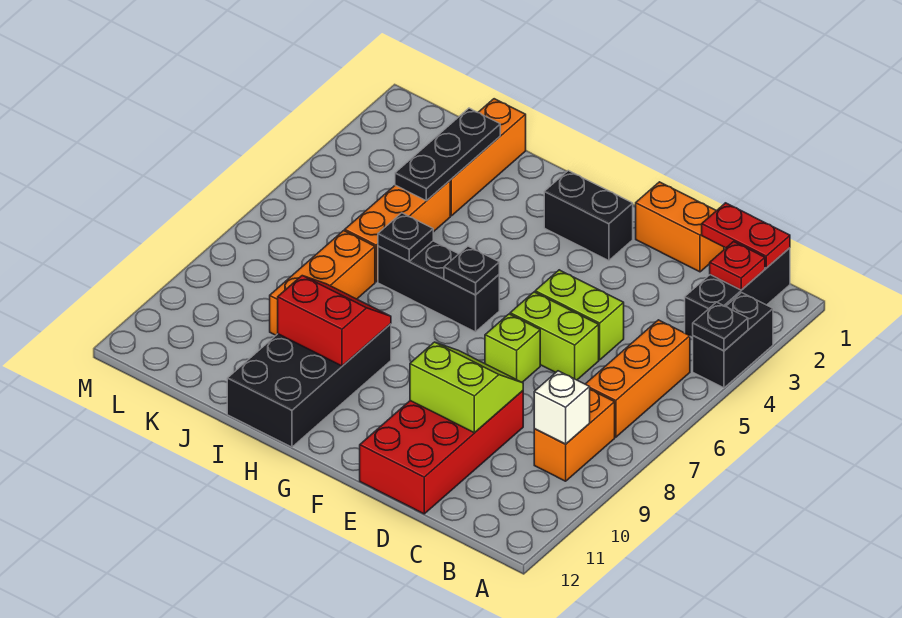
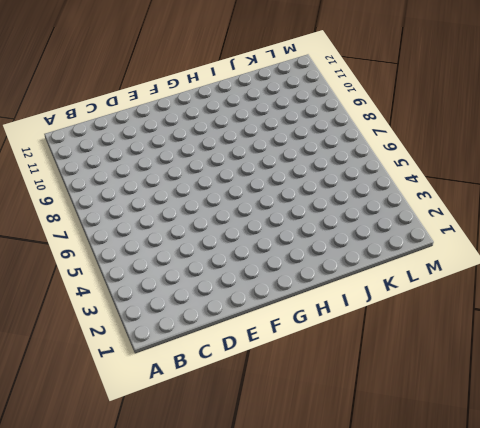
none -> black brick A3:A4 level 1
none -> black brick B1:B3 level 1
none -> orange brick B5:B7 level 1

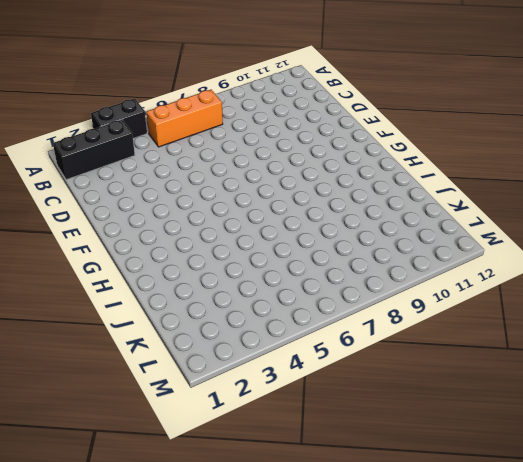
none -> orange brick B8:B9 level 1
none -> orange brick D1:E1 level 1
none -> lime brick D5:E5 level 1

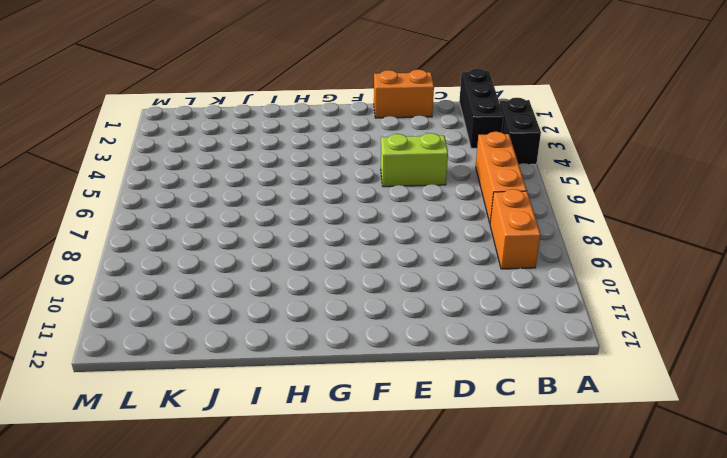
none -> lime brick D6:E6 level 1
none -> red brick D9:E12 level 1
none -> lime brick E7 level 1

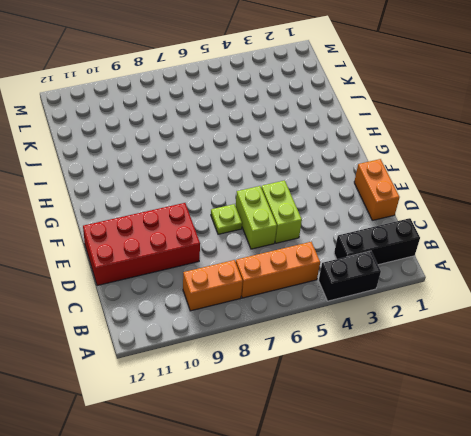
lime plate E7 level 1 -> lime brick E7 level 1
none -> black brick F2:G2 level 1
none -> black brick G6:I6 level 1
none -> black brick H9:I12 level 1

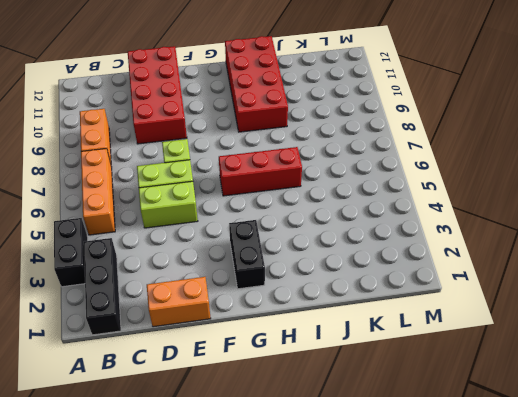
black brick G2:G3 level 1 -> black brick F2:G2 level 1
red brick G6:I6 level 1 -> black brick G6:I6 level 1
red brick H9:I12 level 1 -> black brick H9:I12 level 1
none -> orange brick J1:J3 level 1
none -> orange brick J4:J6 level 1
none -> orange brick J7:J9 level 1

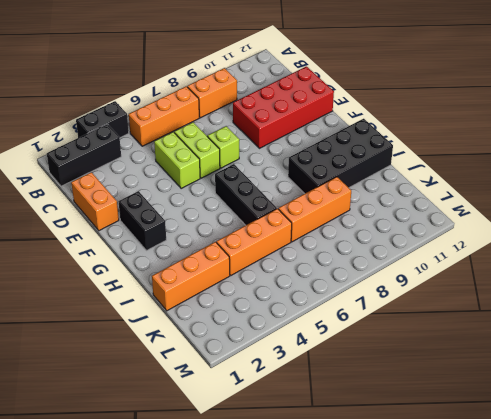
none -> black plate A4 level 2
none -> red plate B1:C1 level 2
none -> red plate B2 level 2

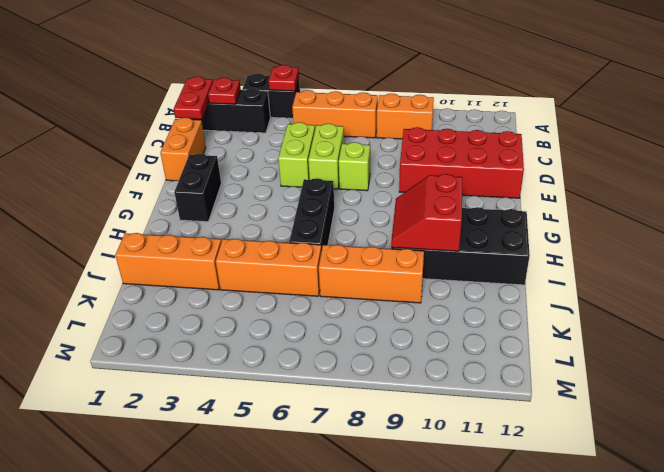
red plate A4 level 2 -> black plate A4 level 2
none -> white brick B9 level 2
none -> lime slope D9:E10 level 2 top 10
none -> black plate G6 level 2

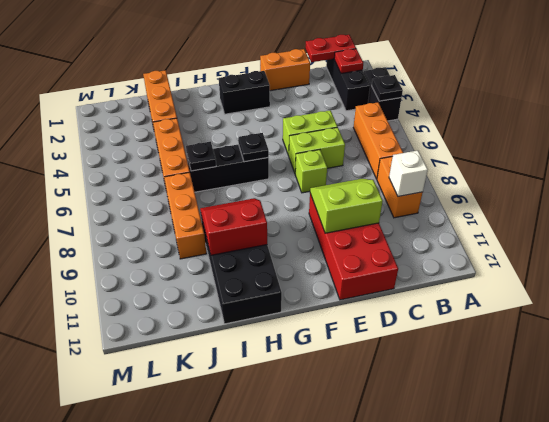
none -> black plate J2:J4 level 2

